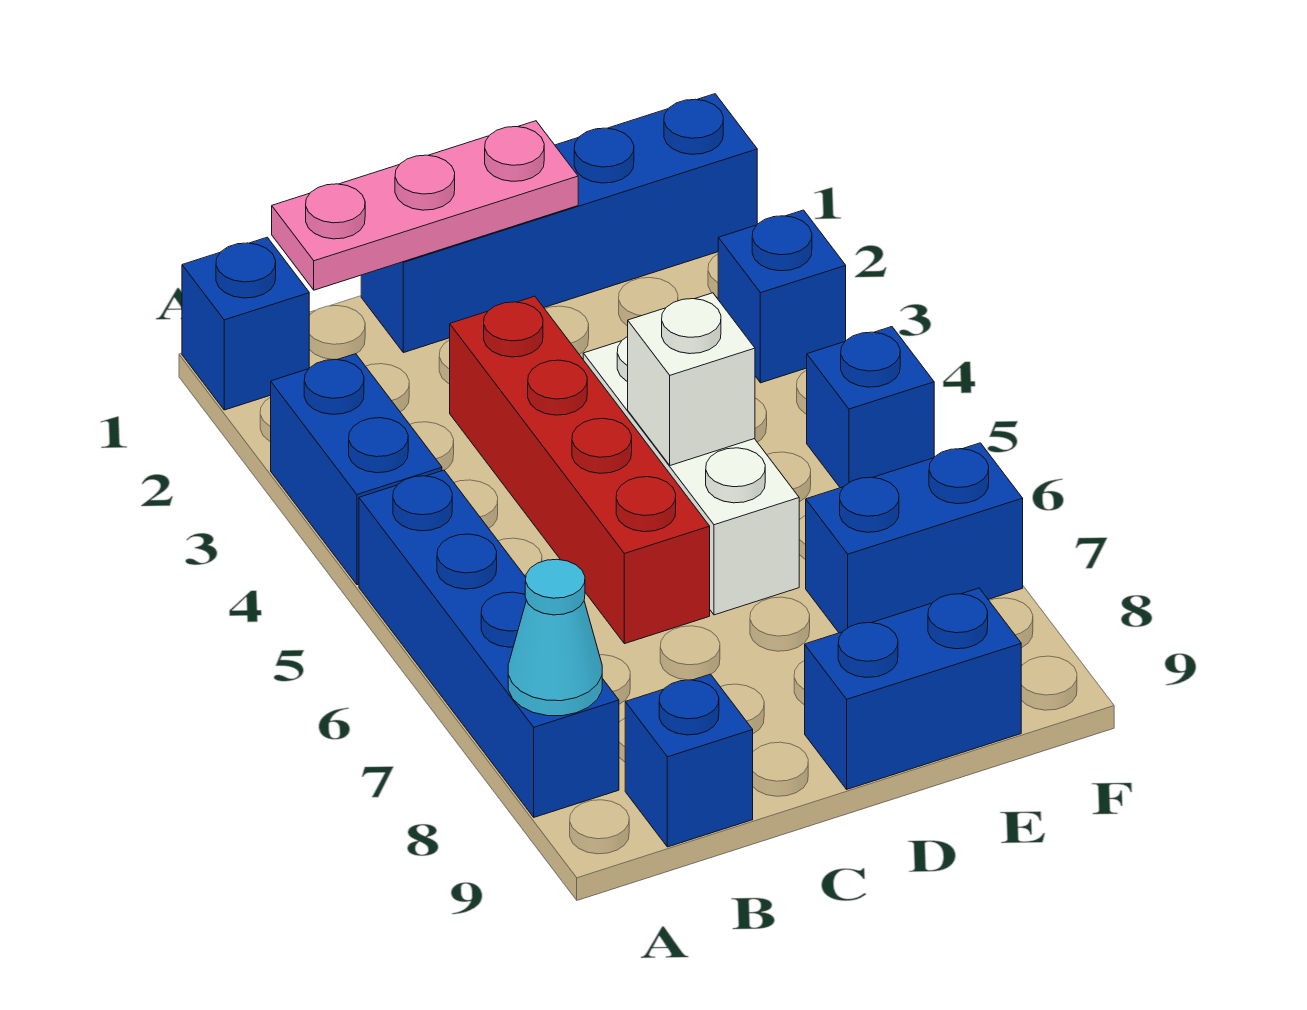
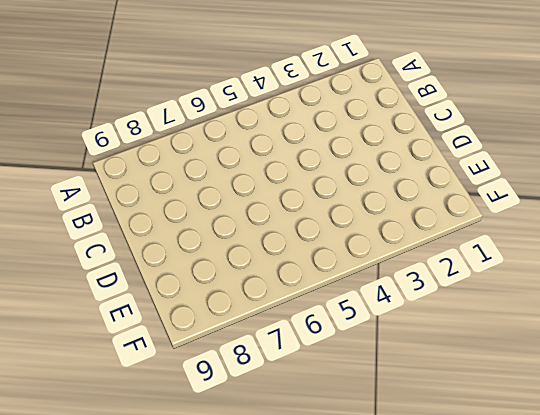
none -> blue brick A1 level 1
none -> blue brick A3:A4 level 1
none -> blue brick A5:A8 level 1

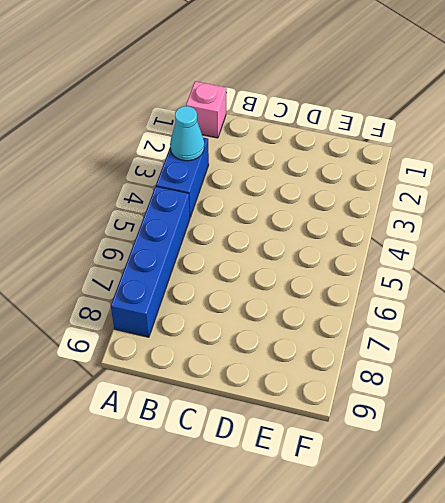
pink brick A1 level 1 -> blue brick A1 level 1
cyan cone A3 level 2 -> cyan cone A8 level 2
none -> blue brick B9 level 1
none -> blue brick C1:F1 level 1
none -> red brick C3:C6 level 1

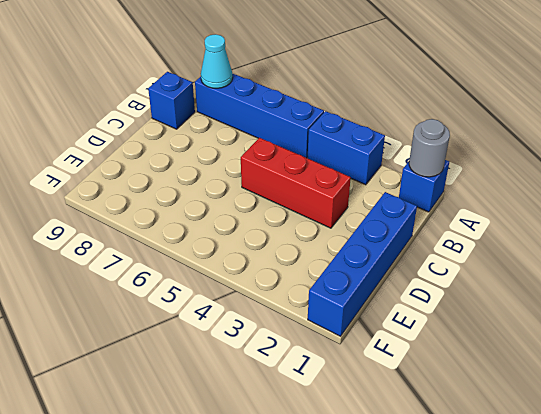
grey round brick A1 level 2 -> none
red brick C3:C5 level 1 -> red brick C3:C6 level 1
none -> white brick D4:D6 level 1
none -> blue brick D9:E9 level 1
none -> blue brick E7:F7 level 1

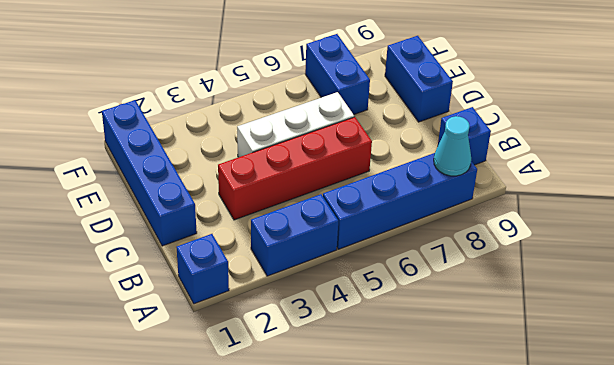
none -> blue brick F3 level 1
none -> blue brick F5 level 1
none -> pink plate B1:D1 level 2

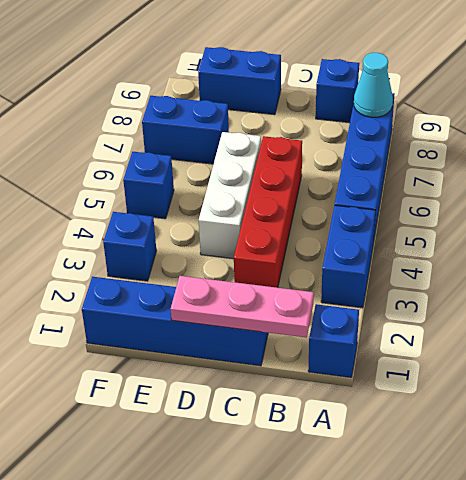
none -> white brick D5 level 2

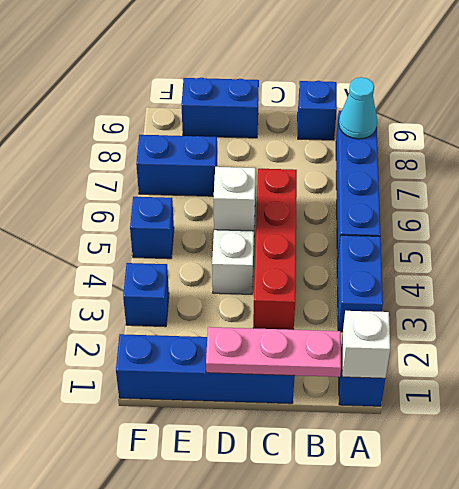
white brick A1 level 2 -> none

